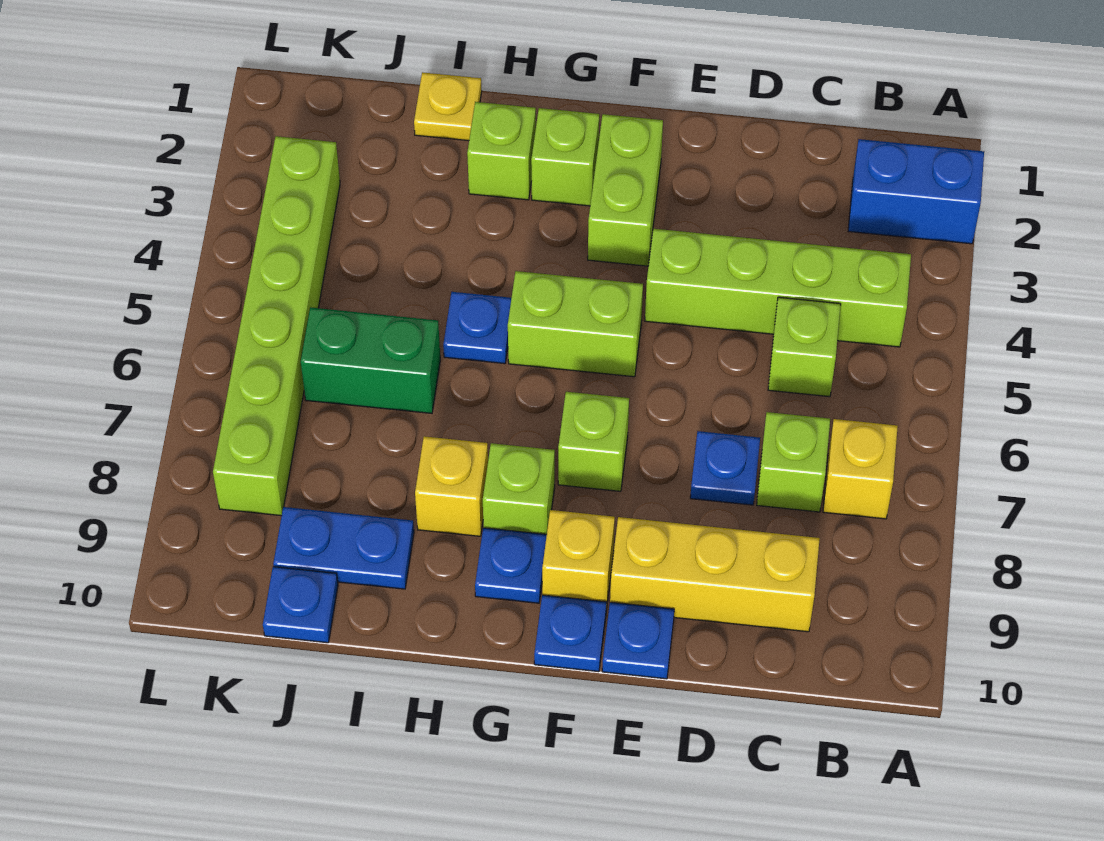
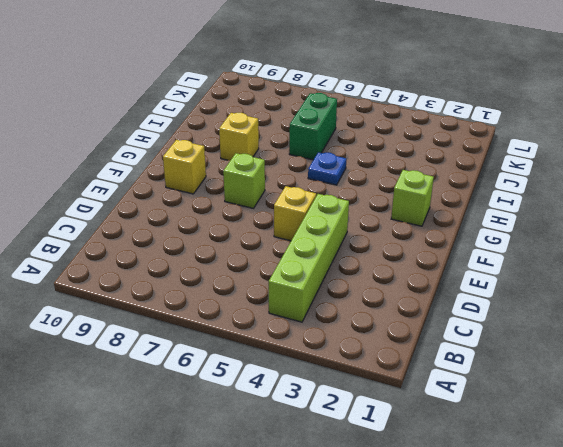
yellow brick E5 level 1 -> yellow brick B7 level 1
none -> blue brick A2:B2 level 1
none -> lime brick C5 level 1
none -> lime brick C7 level 1

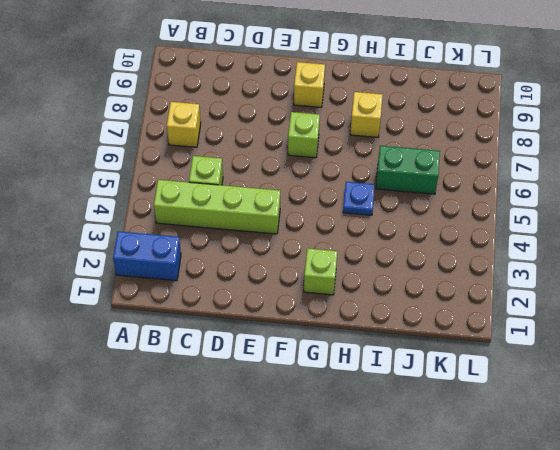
none -> lime brick C7 level 1
none -> yellow brick C9:E9 level 1
none -> blue plate D7 level 1

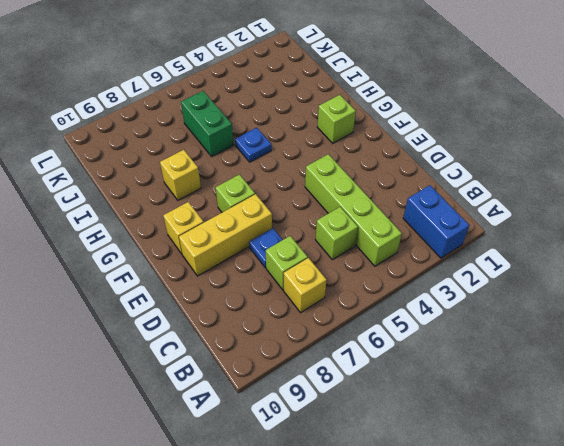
yellow brick E7:E9 level 1 -> yellow brick C9:E9 level 1
none -> blue plate E10 level 1
none -> lime brick F2:F3 level 1
none -> lime brick F5:G5 level 1

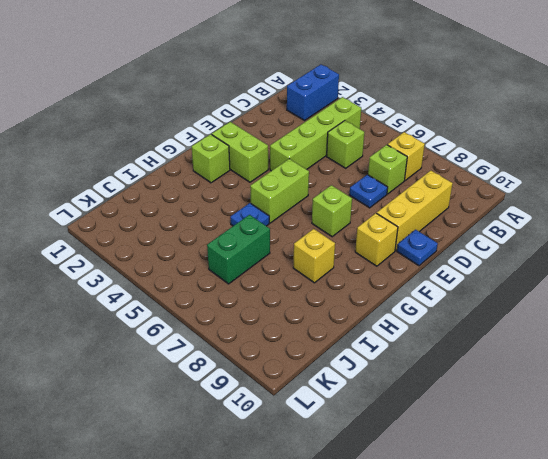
none -> blue plate F10 level 1
none -> lime brick G8 level 1
none -> blue plate G9 level 1

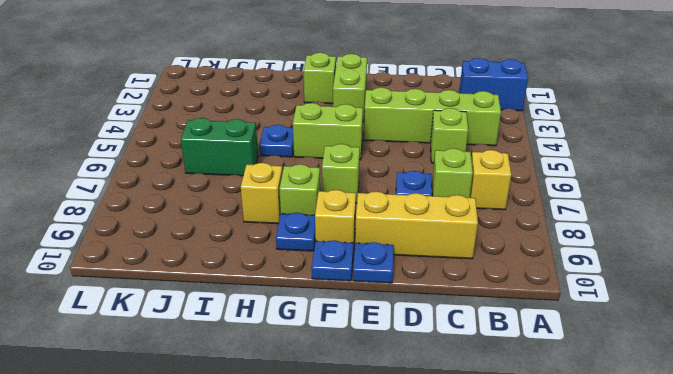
none -> lime brick H2 level 1
none -> yellow plate I1 level 1
none -> blue plate I9:J9 level 1

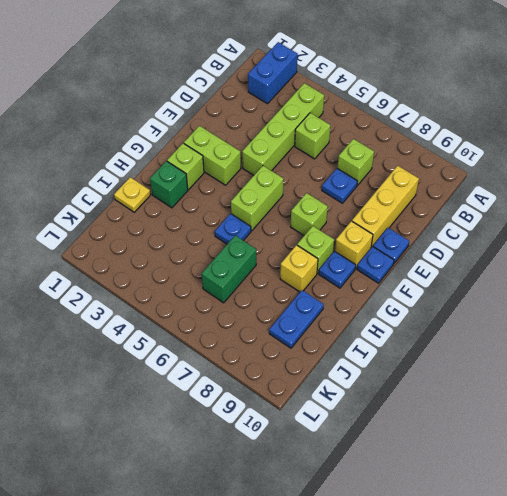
green brick H2 level 1 -> lime brick H2 level 1
none -> yellow brick B7 level 1
none -> blue plate J10 level 1
none -> lime brick K3:K8 level 1

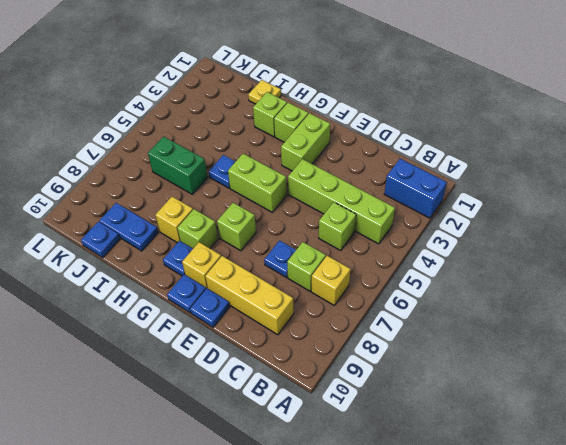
none -> lime brick K3:K8 level 1

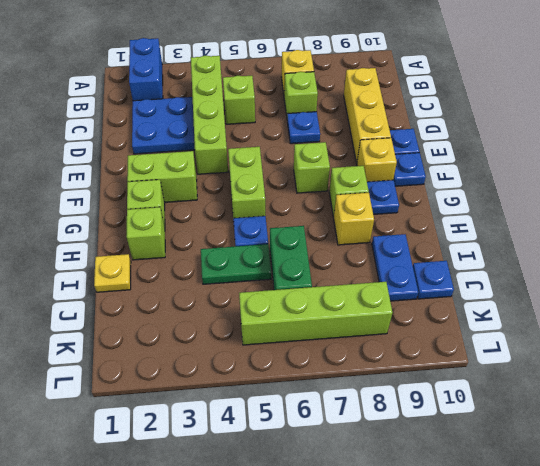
blue plate C2:D3 level 1 -> none
green plate I4:I5 level 1 -> none
lime brick K5:K8 level 1 -> lime brick K3:K8 level 1

